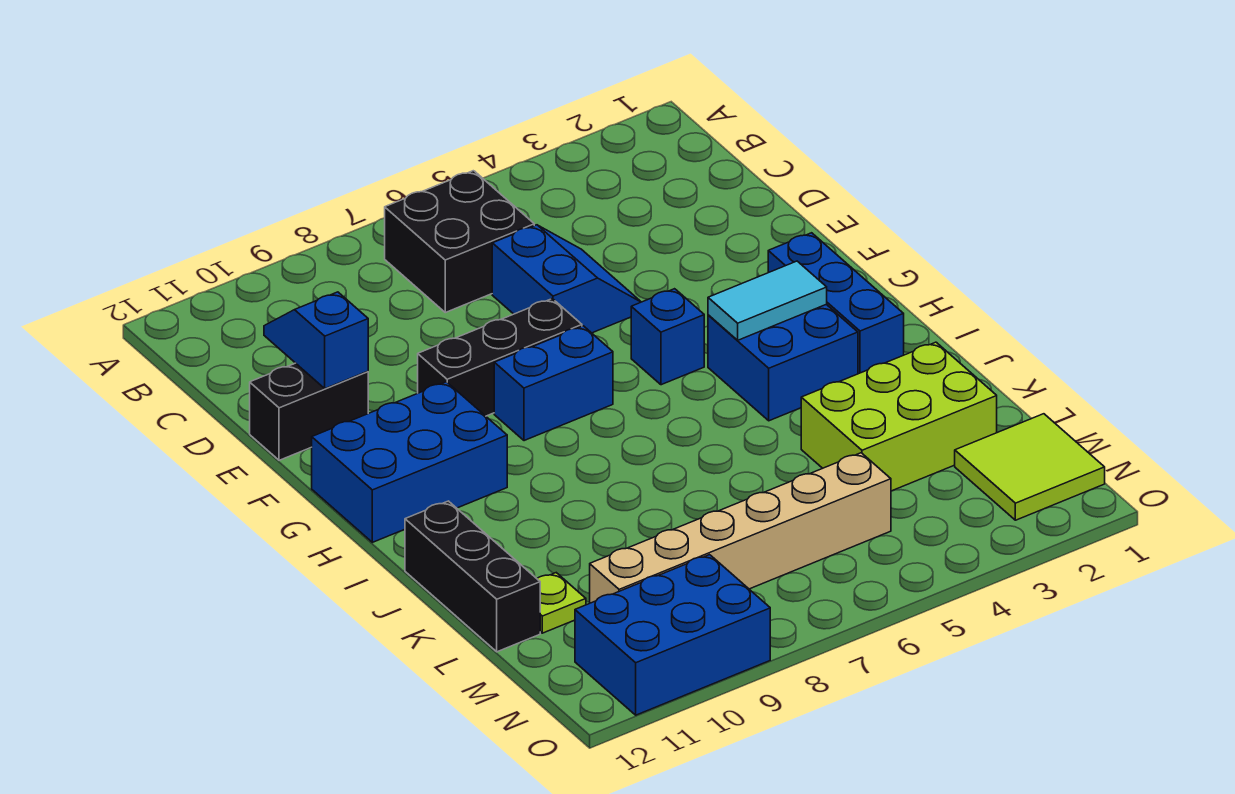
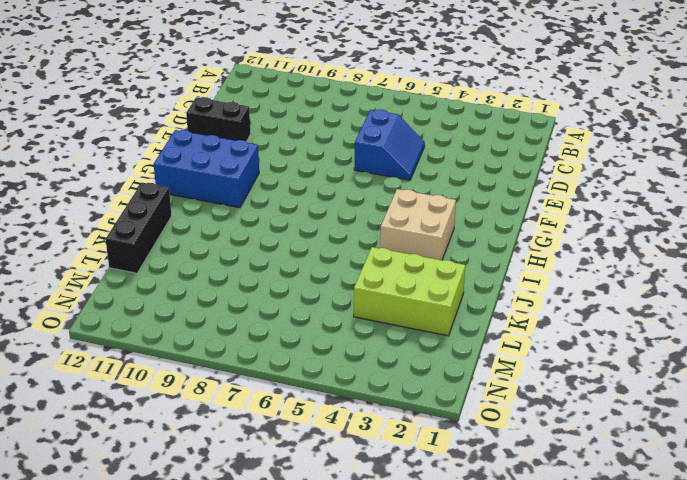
tan brick H3:I4 level 1 -> blue brick H3:I4 level 1
none -> black brick B6:C7 level 1
none -> black brick F7:F9 level 1
none -> blue brick G2:I2 level 1

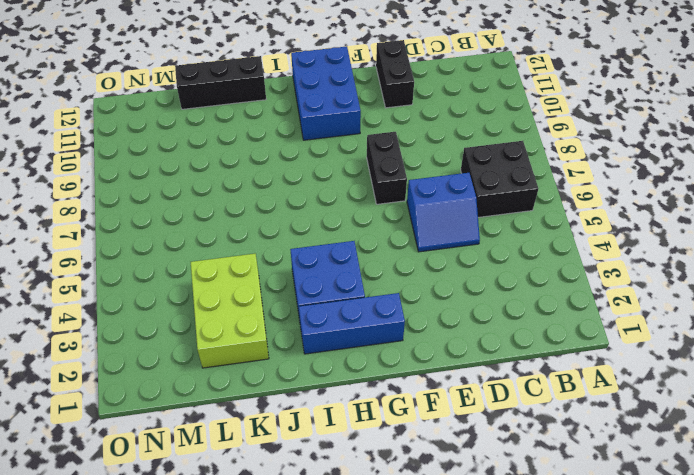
black brick F7:F8 level 1 -> black brick F7:F9 level 1
none -> blue brick G5 level 1
none -> blue brick G7:G8 level 1
none -> lime plate L11 level 1

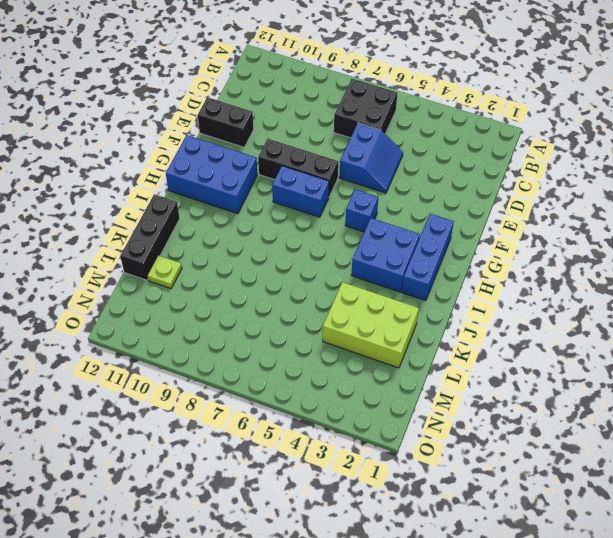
none -> lime tile M1:N2 level 1
none -> tan brick M5:M10 level 1
none -> blue brick N9:O11 level 1

